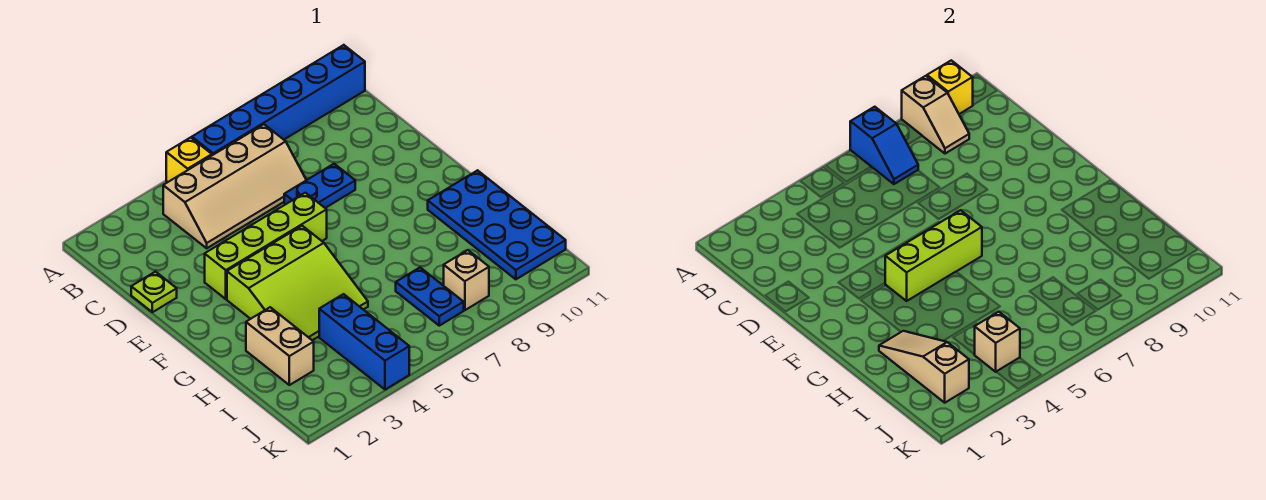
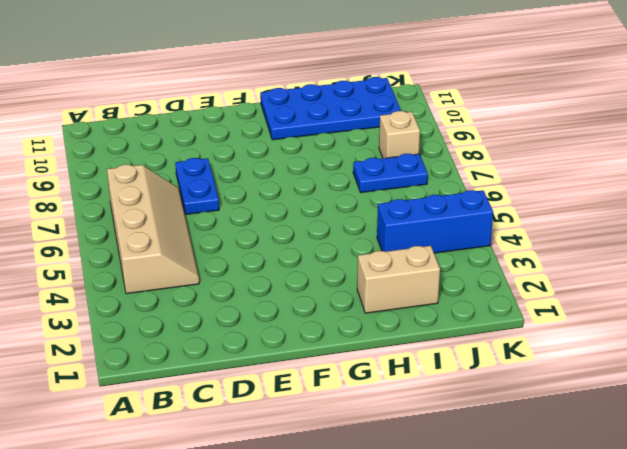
none -> yellow brick A5 level 1
none -> blue brick A6:A11 level 1
none -> lime plate D1 level 1

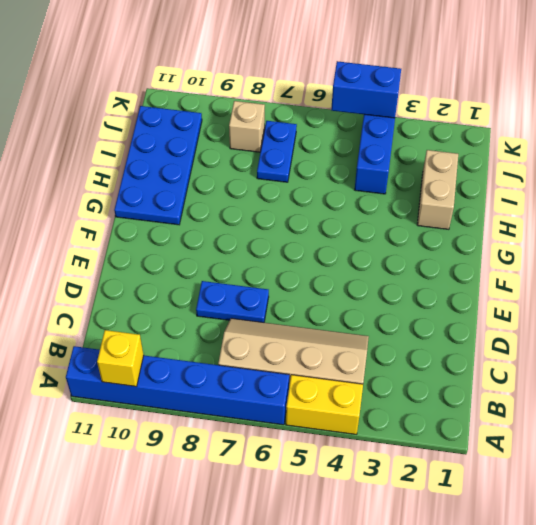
yellow brick A4:A5 level 1 -> yellow brick A5 level 1
blue brick K4:K5 level 2 -> none
none -> lime plate D1 level 1
none -> lime brick E3:E6 level 1
none -> lime slope F3:H5 level 1 top F

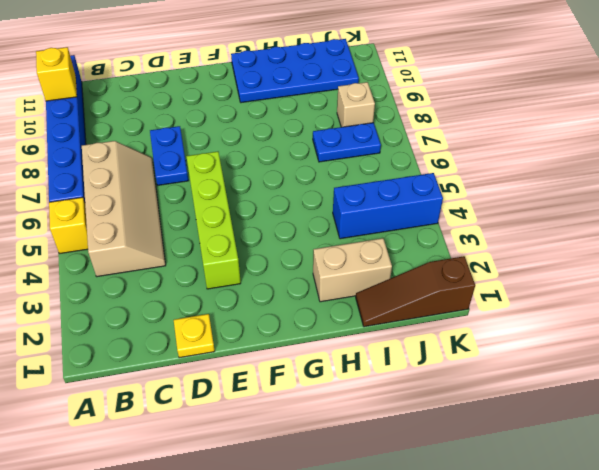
yellow plate D1 level 1 -> lime plate D1 level 1
brown slope I1:K1 level 1 top K -> none
none -> lime slope F3:H5 level 1 top F
none -> blue slope A7:B7 level 2 top A
none -> tan slope A9:B9 level 2 top A

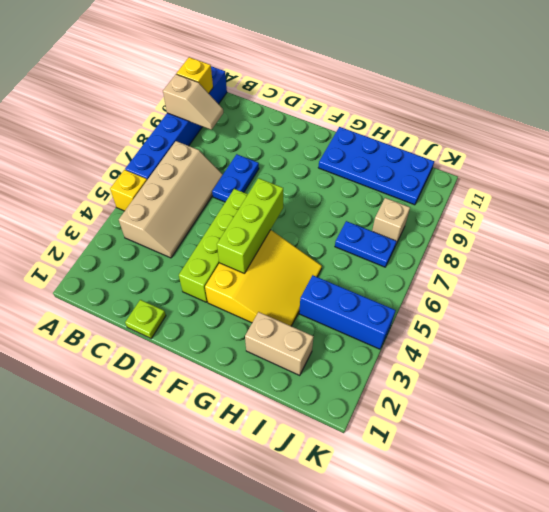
yellow slope F3:H5 level 1 top F -> lime slope F3:H5 level 1 top F
none -> blue slope A7:B7 level 2 top A
none -> tan slope H2:J2 level 2 top J
none -> tan brick J4 level 2

